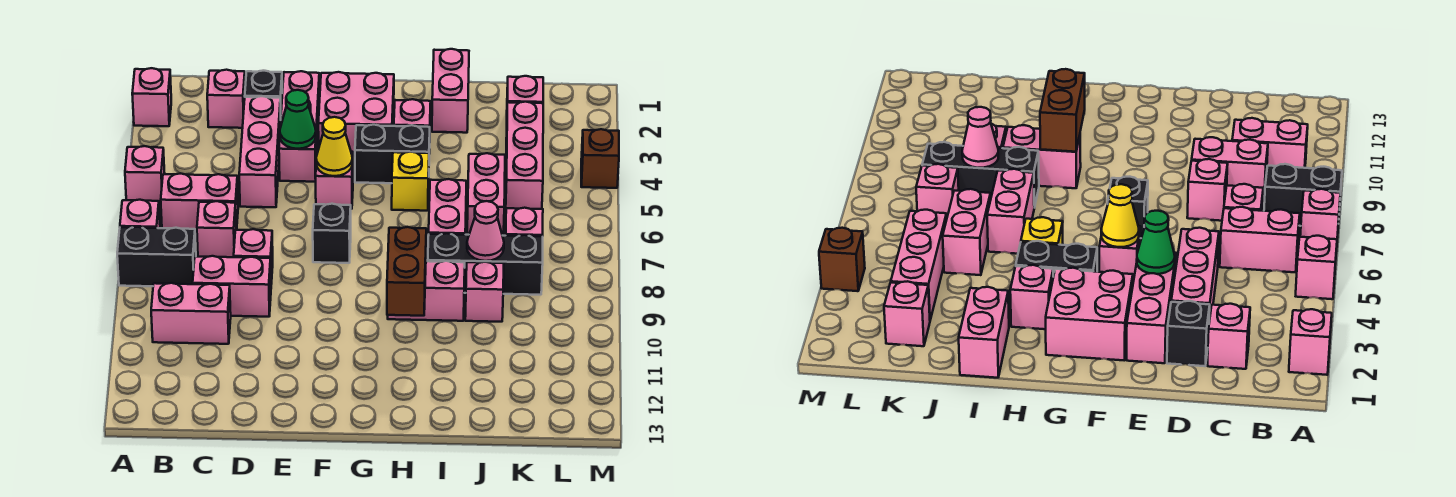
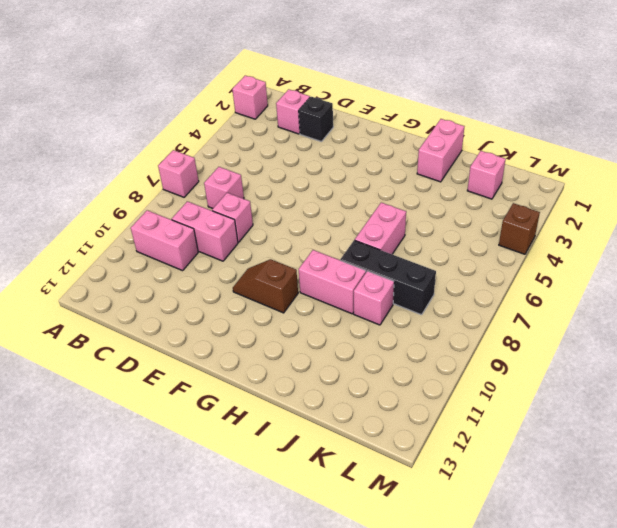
brown slope F10:G10 level 1 top G -> none
none -> pink brick A5 level 1
none -> black brick A8:B8 level 1
none -> pink brick B6:C6 level 1
none -> pink brick D3:D5 level 1

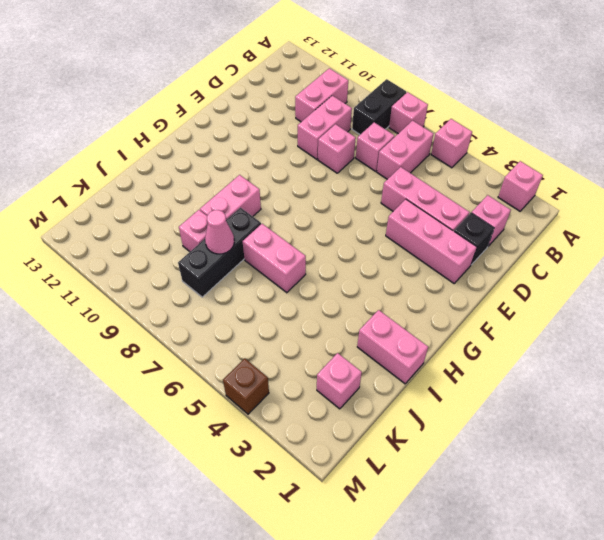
none -> pink brick F2:G3 level 1
none -> pink brick F5 level 1
none -> black brick F7 level 1
none -> black brick G4:H4 level 1

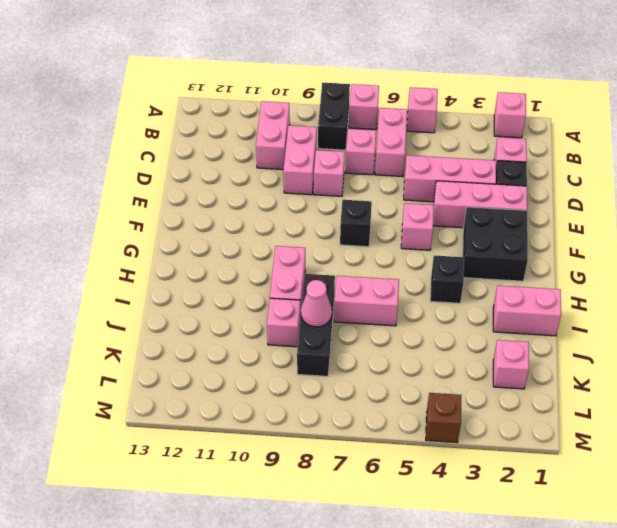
black brick F2:G3 level 1 -> pink brick F2:G3 level 1
black brick H4 level 1 -> black brick G4:H4 level 1
none -> pink brick H3 level 1
none -> yellow brick H5 level 1
none -> pink brick J5:J6 level 1
none -> pink brick K3:K5 level 1

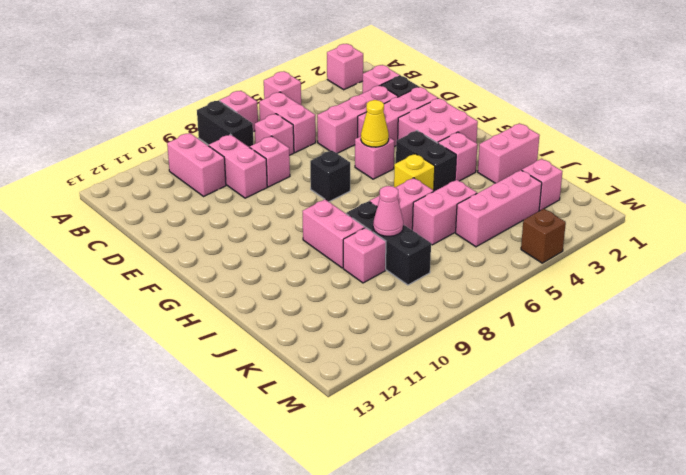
none -> pink brick K7 level 1
none -> green cone E4 level 2
none -> brown brick H9:H10 level 2

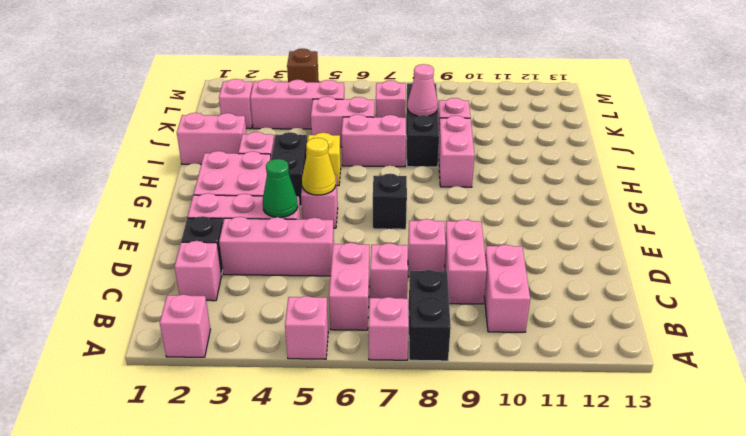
none -> brown brick H9:H10 level 2

